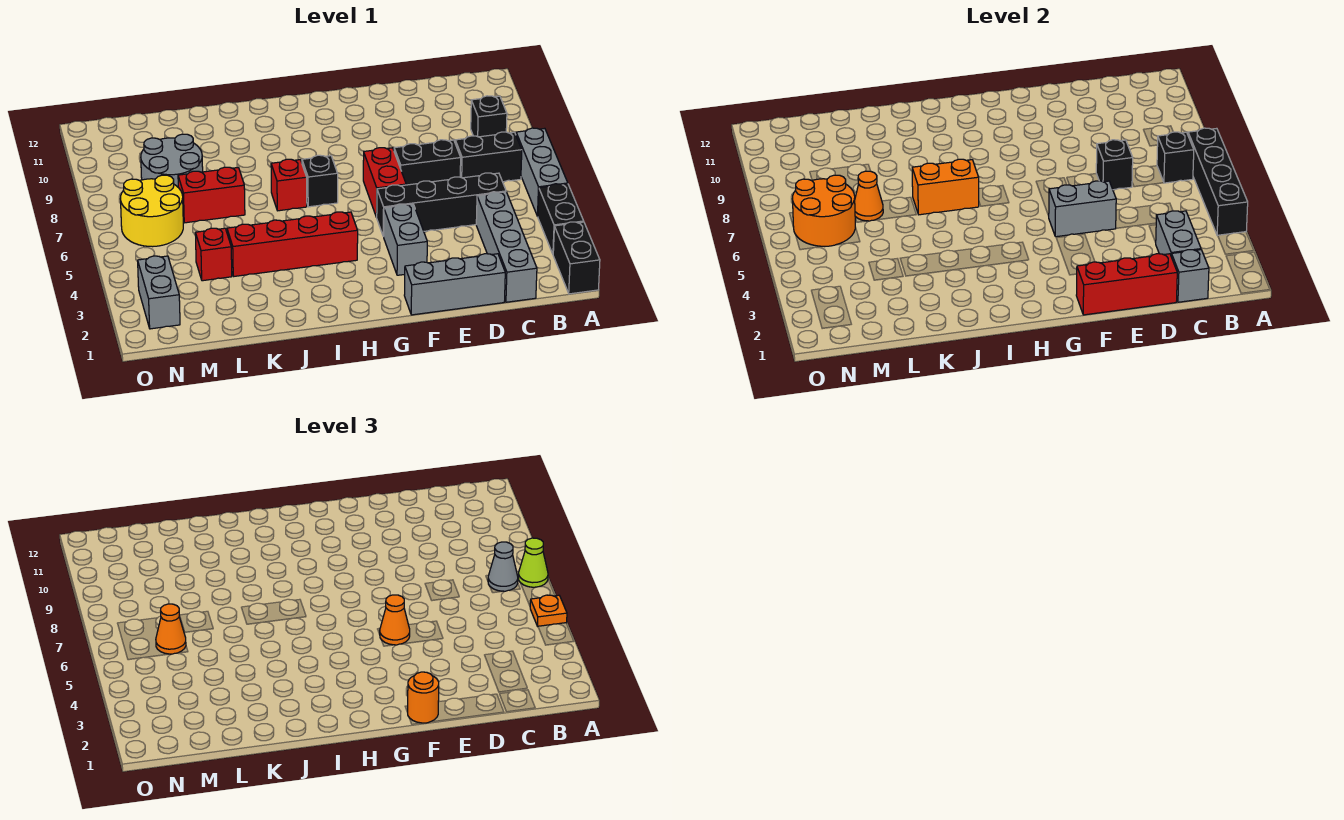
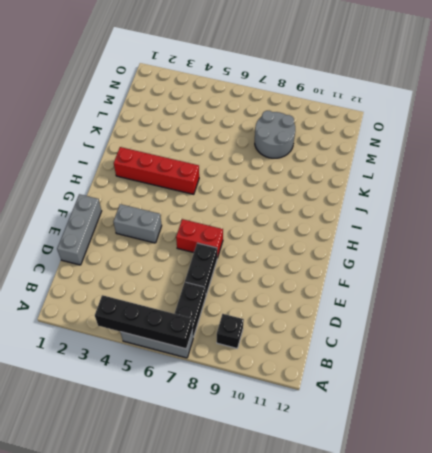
red brick I2:I5 level 1 -> red brick H4:K4 level 1
none -> black brick A1:A2 level 1
none -> black brick A3:A4 level 1
none -> grey brick C1:C4 level 1
none -> black brick C5:F5 level 1

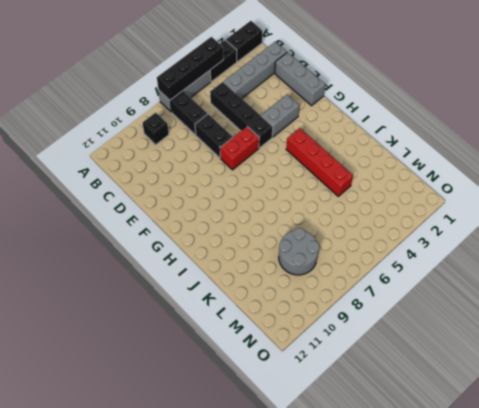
none -> black brick H7 level 1
none -> red brick I7 level 1
none -> red brick K7:L7 level 1
none -> red brick L4 level 1

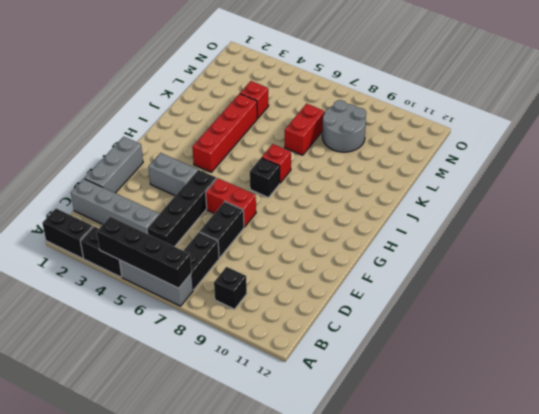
none -> yellow round brick M6:N7 level 1
none -> grey brick N2:N3 level 1
none -> black brick B7 level 2
none -> grey brick C1 level 2

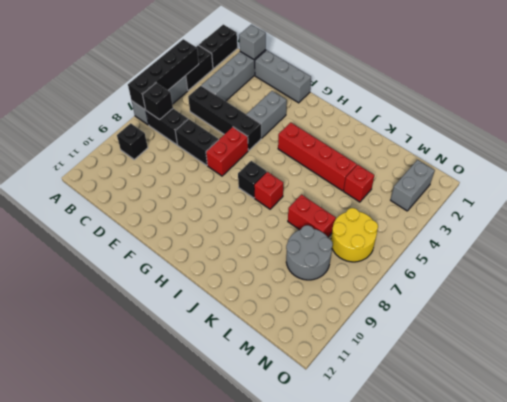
none -> grey brick C2:C3 level 2
none -> red brick D1:F1 level 2
none -> black brick D7 level 2
none -> grey brick E5:F5 level 2

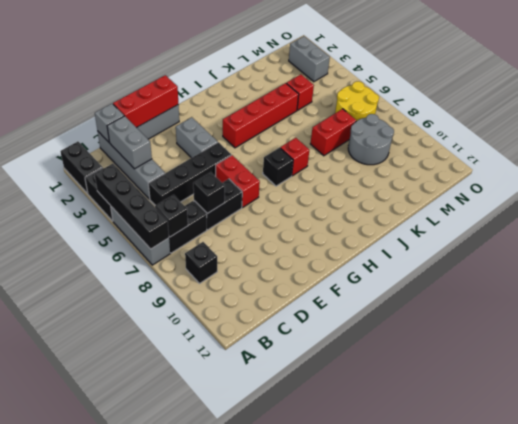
none -> grey brick E5:F5 level 2
none -> orange brick I7:J7 level 2
none -> orange cone L7 level 2
none -> orange round brick M6:N7 level 2

